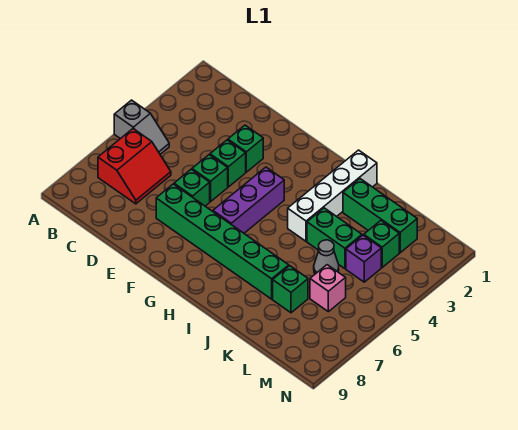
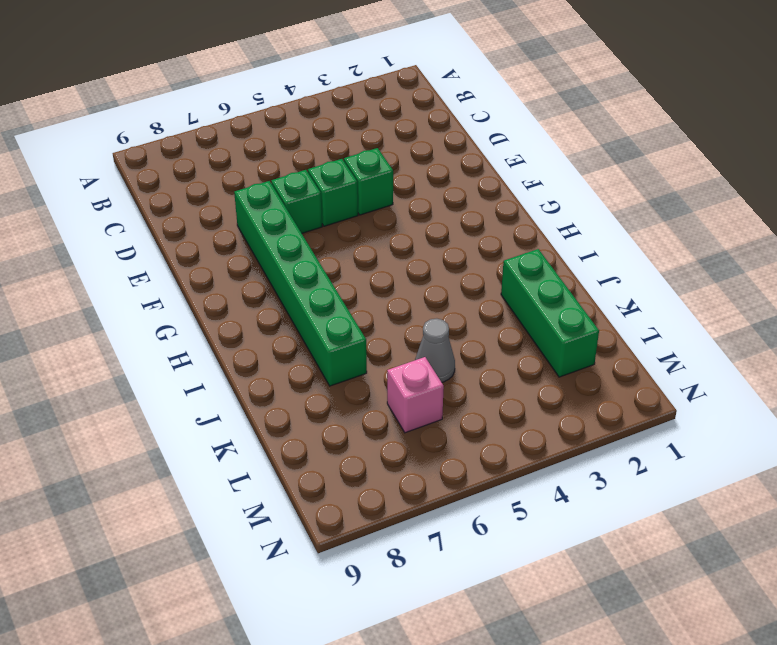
none -> grey slope A5:B5 level 1 top A
none -> red slope B6:C7 level 1 top B
none -> green brick E3 level 1

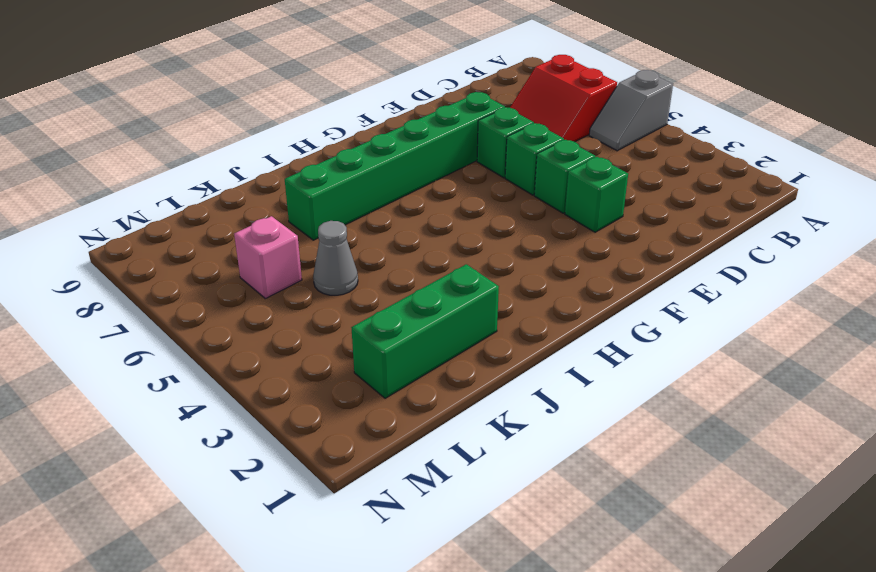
none -> purple brick G4:G6 level 1
none -> white brick I1:I4 level 1
none -> green brick J4:K4 level 1

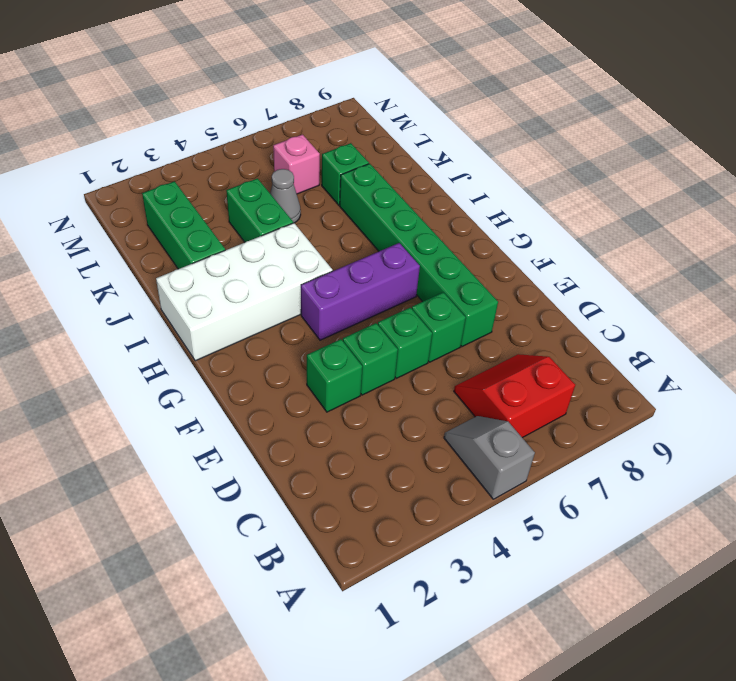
white brick H1:I4 level 1 -> white brick I1:I4 level 1
none -> green brick L3 level 1
none -> purple brick L4 level 1

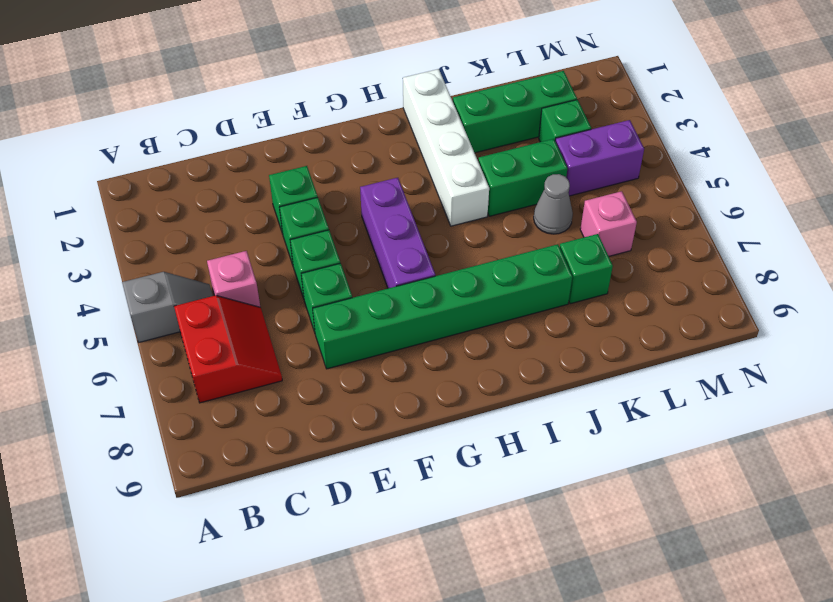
pink brick C5 level 1 -> none
purple brick L4:M4 level 1 -> purple brick L4 level 1

